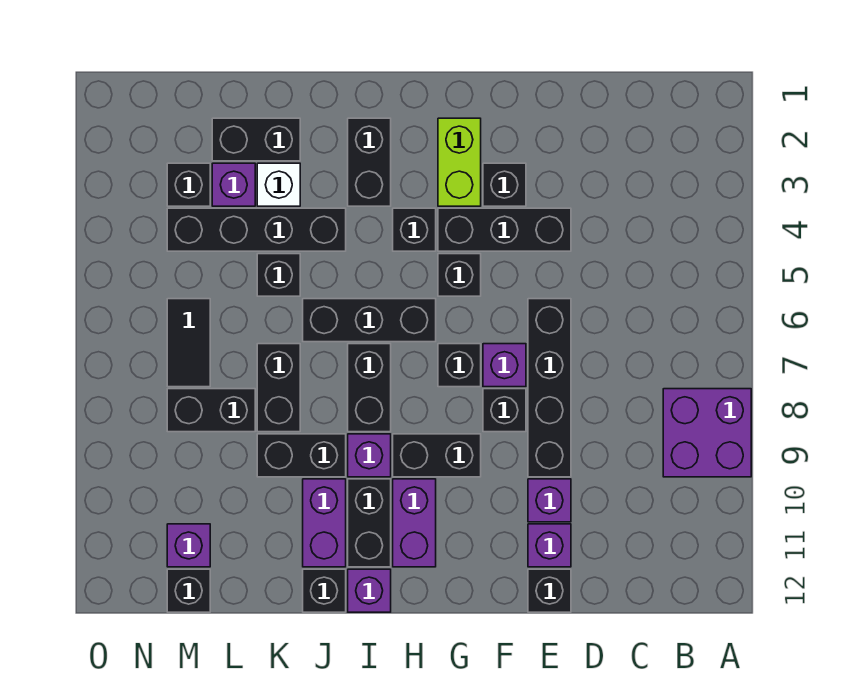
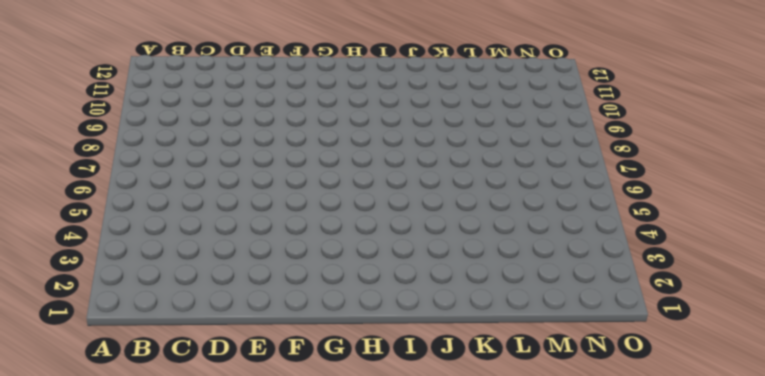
none -> purple brick A8:B9 level 1
none -> black brick E4:G4 level 1
none -> black brick E6:E9 level 1
none -> purple brick E10 level 1

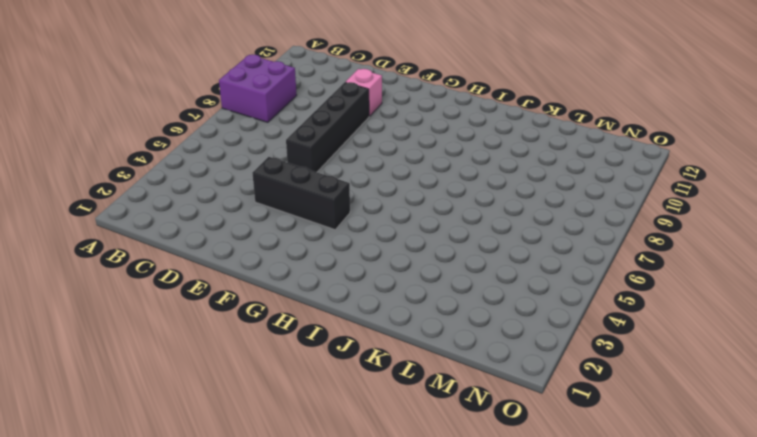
pink brick E10 level 1 -> purple brick E10 level 1
none -> purple brick E11 level 1
none -> black brick E12 level 1
none -> black brick F3 level 1
none -> purple brick F7 level 1

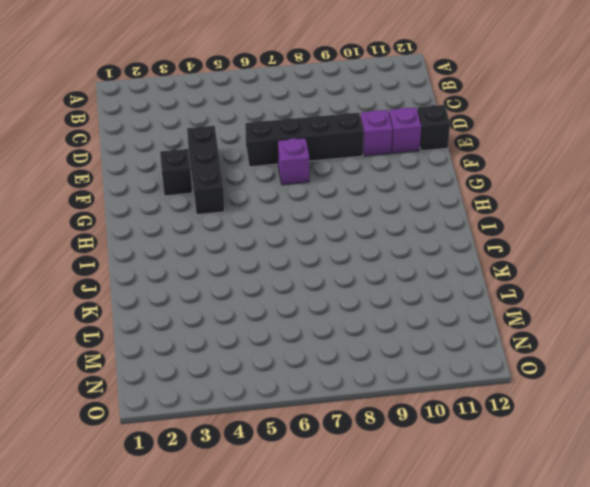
none -> purple brick A8:B9 level 1
none -> black brick F8 level 1
none -> lime brick G2:G3 level 1
none -> black brick G5 level 1

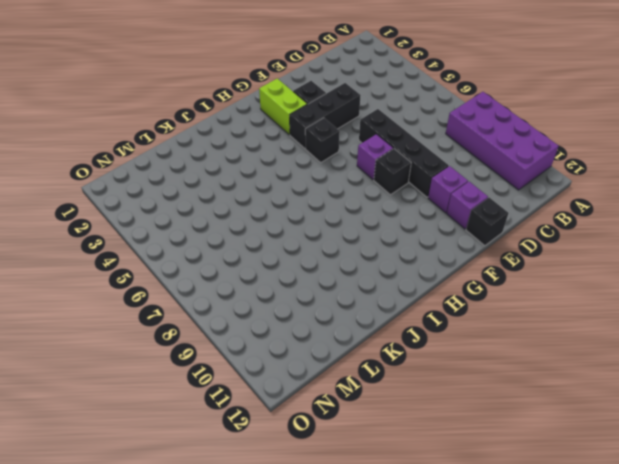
purple brick A8:B11 level 1 -> purple brick A8:B9 level 1
none -> black brick G7 level 1
none -> black brick G9:H9 level 1
none -> black brick H4 level 1
none -> black brick H6:J6 level 1

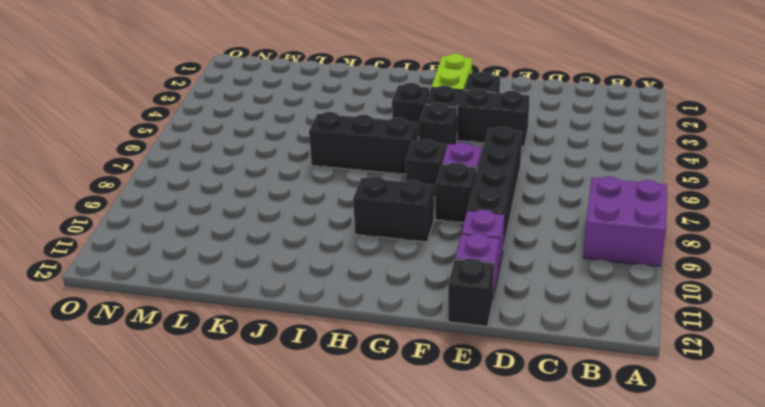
none -> purple brick H10:H11 level 1
none -> black brick I2:I3 level 1
none -> black brick I7:I8 level 1
none -> purple brick I9 level 1

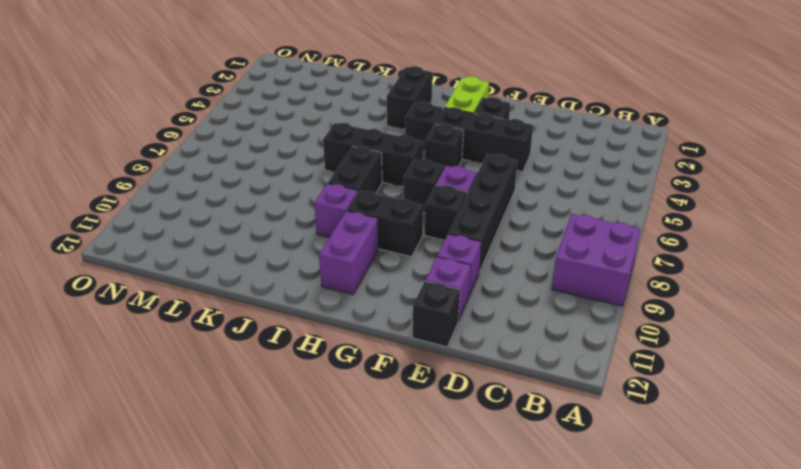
none -> black brick I10:I11 level 1
none -> purple brick I12 level 1
none -> black brick J4:M4 level 1
none -> black brick J9:K9 level 1

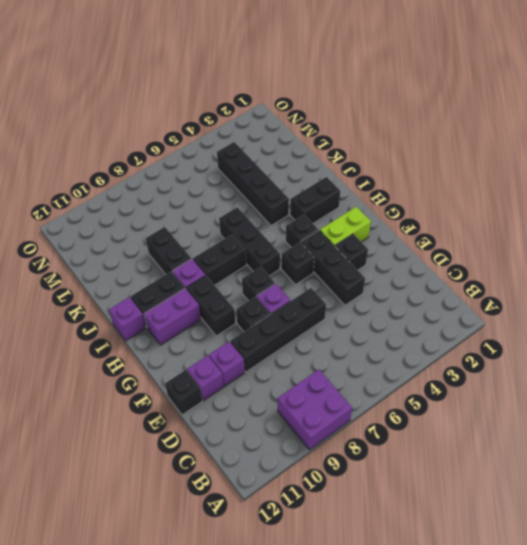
none -> purple brick J10:J11 level 1
none -> black brick J12 level 1
none -> black brick K2:L2 level 1
none -> white brick K3 level 1

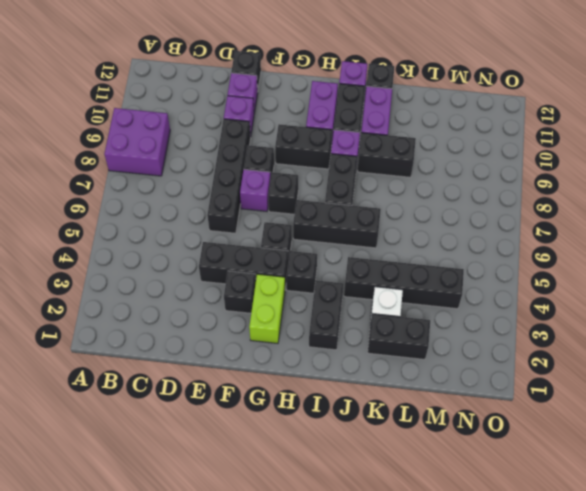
none -> black brick K5 level 1
none -> black brick K7:K8 level 1
none -> purple brick L3 level 1
none -> black brick L8:M8 level 1

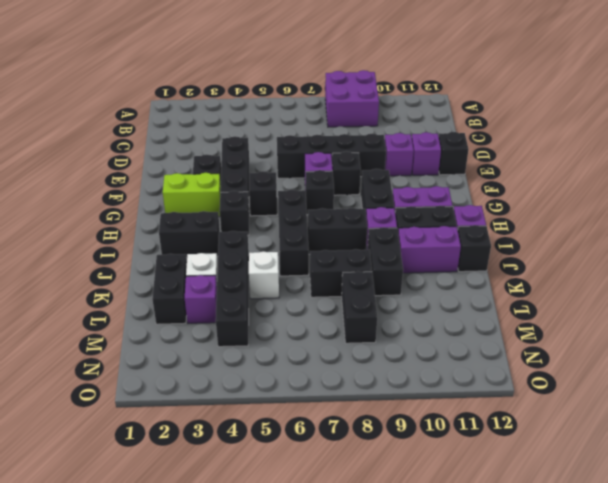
white brick K5 level 1 -> black brick K5 level 1
none -> black brick M3 level 1
none -> black tile M6:M7 level 1
none -> purple brick M11 level 1
none -> black brick M12 level 1

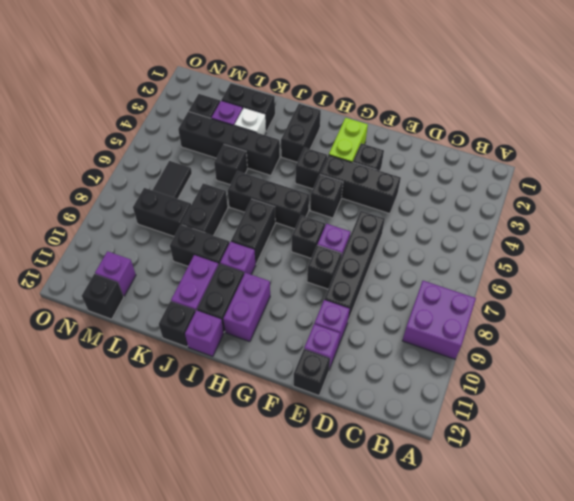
none -> black brick G9:H9 level 1

